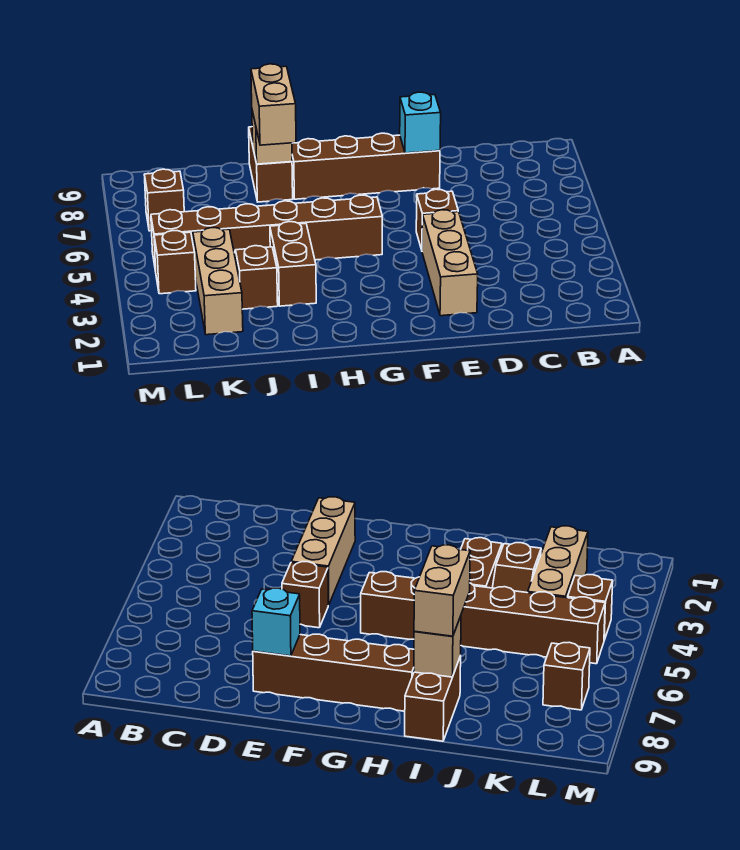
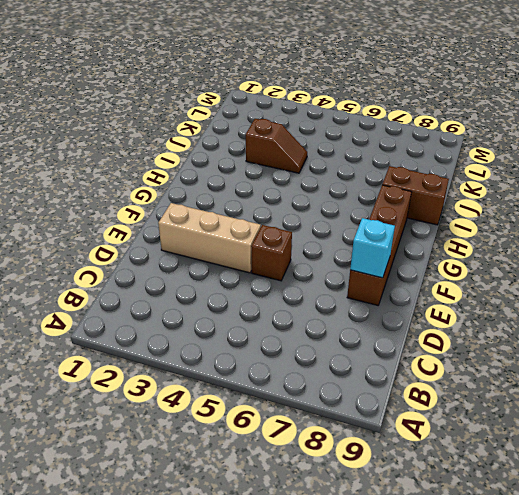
none -> brown brick G5:L5 level 1
none -> brown brick I3:I4 level 1
none -> tan brick K2:K4 level 1

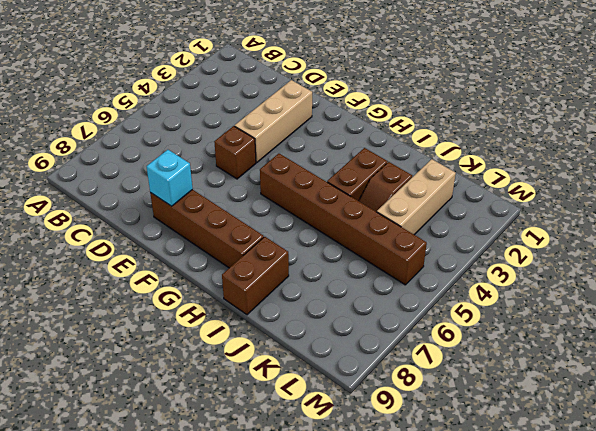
none -> brown brick L4 level 1
none -> brown brick L7 level 1
none -> tan brick I8 level 2

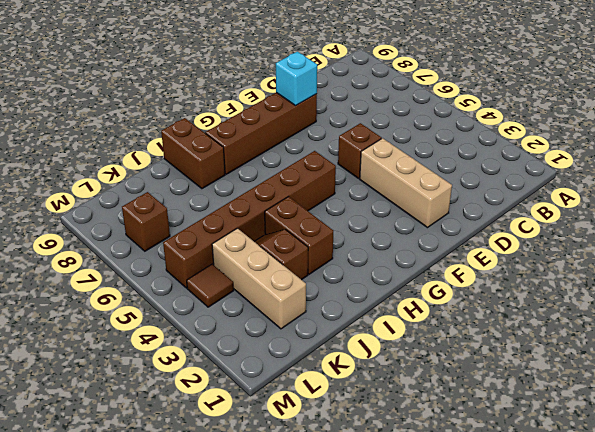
brown tile L4 level 1 -> brown brick L4 level 1
none -> tan brick I8 level 2
none -> tan brick I7:I8 level 3

